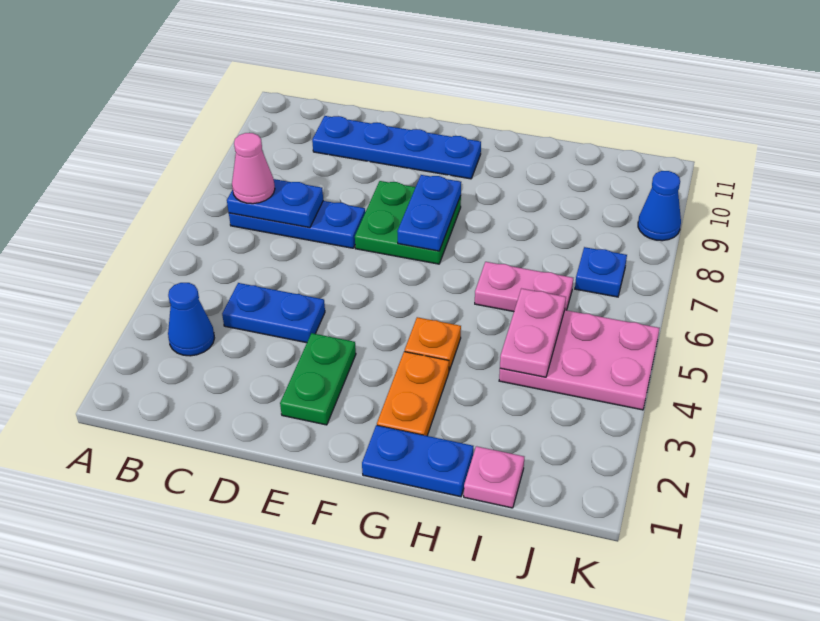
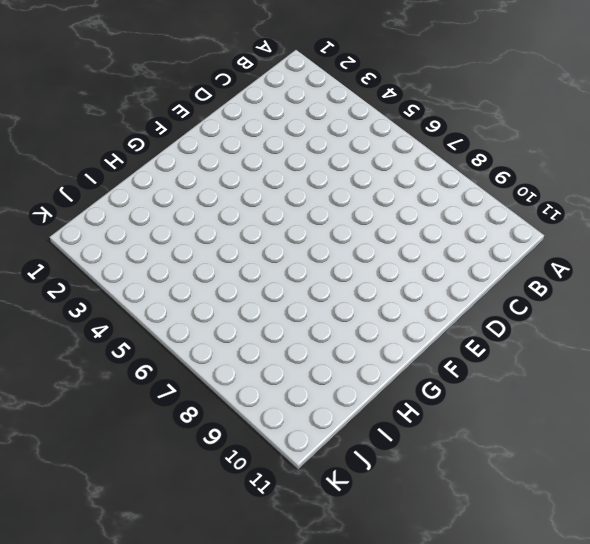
none -> blue cone B3 level 1
none -> blue plate B7:D7 level 1
none -> blue plate C4:D4 level 1

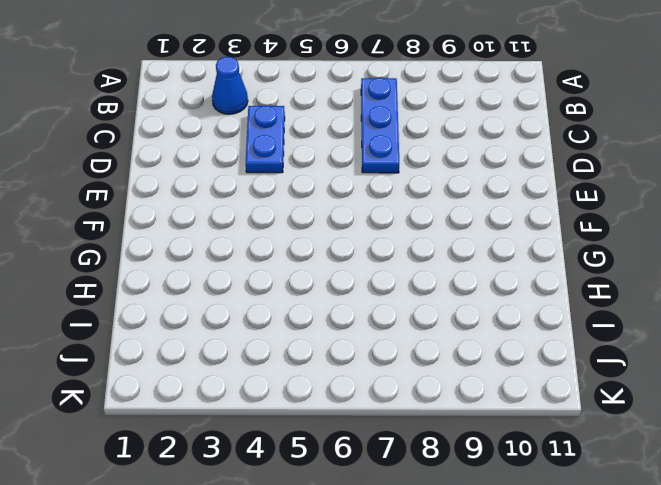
none -> blue plate C10:F10 level 1
none -> green plate E2:E3 level 1
none -> green plate E7:F8 level 1

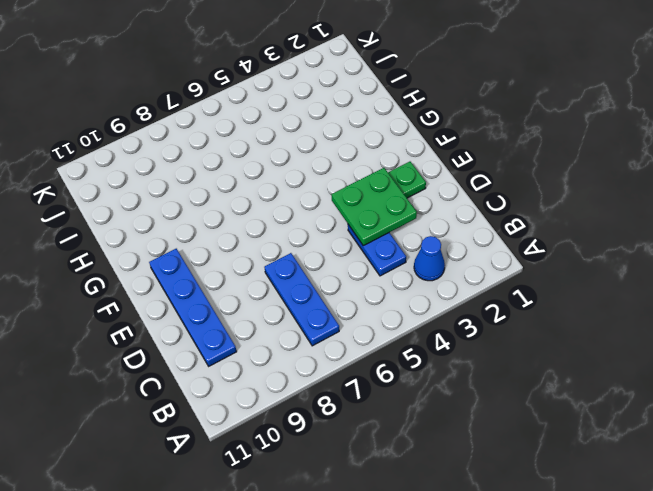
green plate D3:E4 level 2 -> green plate E7:F8 level 1
none -> blue plate G1:H1 level 1
none -> orange plate G2:G3 level 1
none -> orange plate G4 level 1

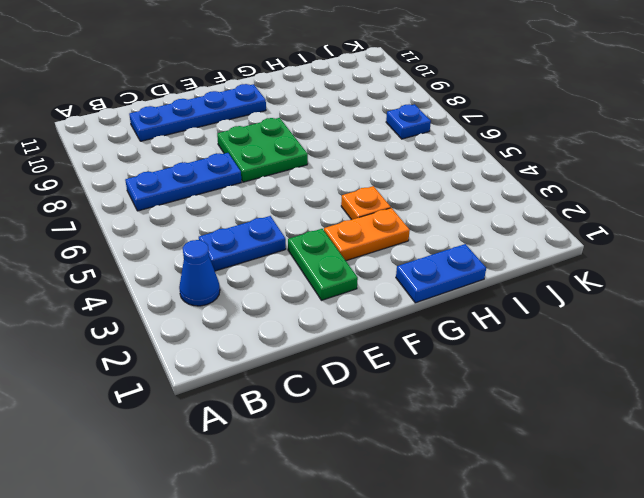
orange plate F3:G3 level 1 -> orange plate G2:G3 level 1
none -> pink plate H6:I6 level 1
none -> pink plate I1 level 1
none -> pink plate I4:K5 level 1

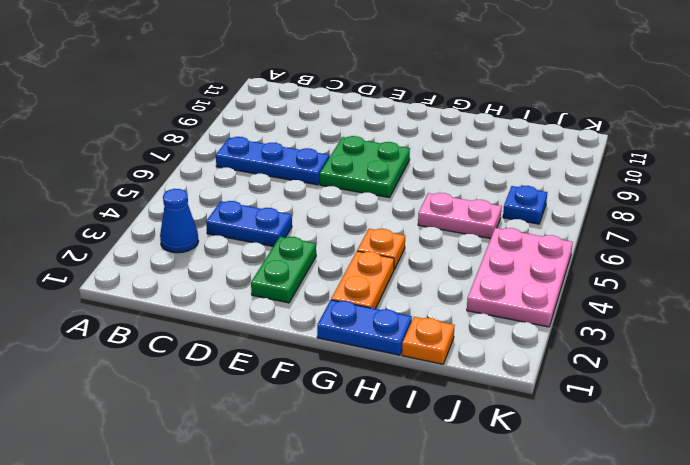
orange plate I1 level 1 -> pink plate I1 level 1
pink plate J3:K5 level 1 -> pink plate I4:K5 level 1
none -> blue plate C10:F10 level 1
none -> blue cone K9 level 1
none -> blue plate B7:C7 level 2

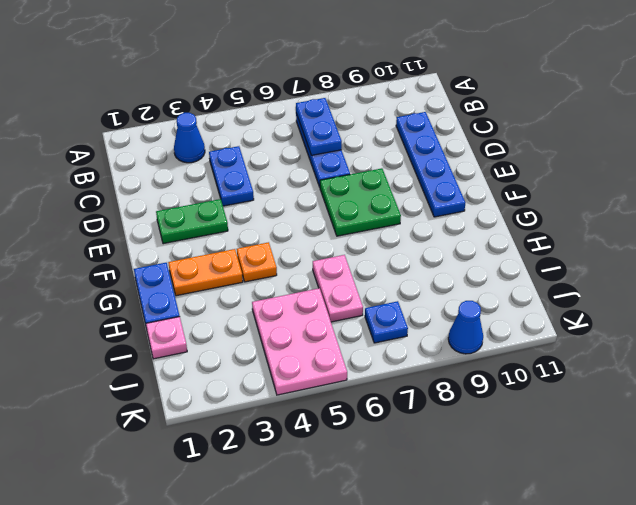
none -> blue plate F7:F8 level 2
none -> pink plate I4:I5 level 2
none -> pink cone B7 level 3

